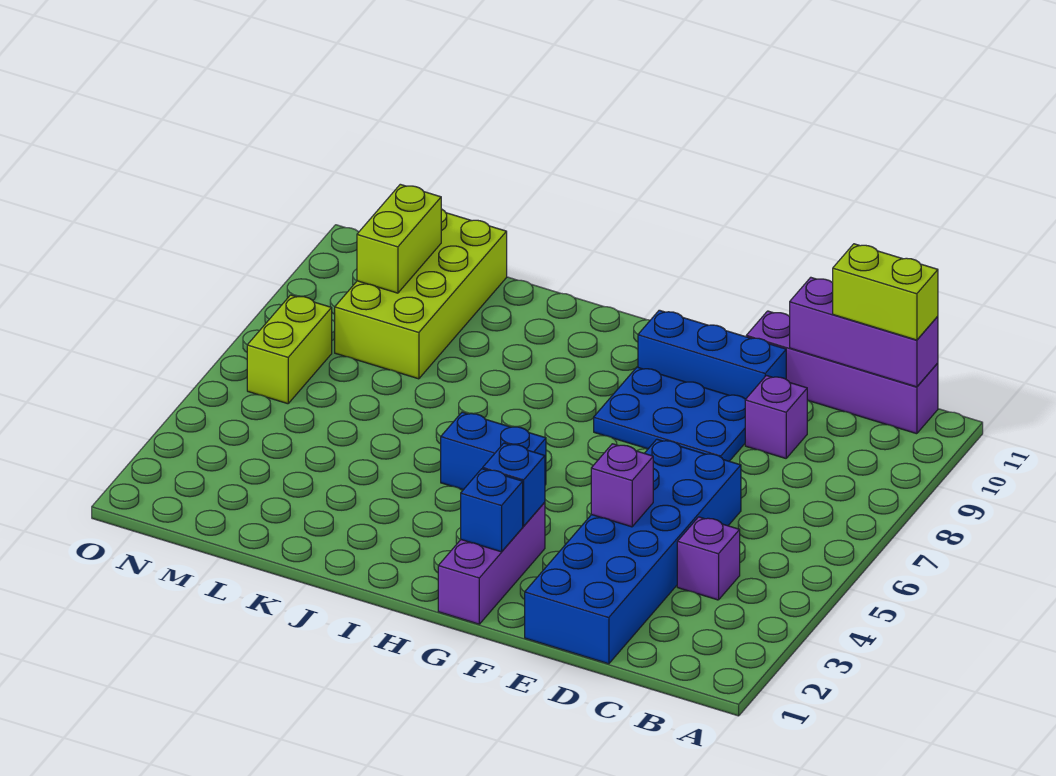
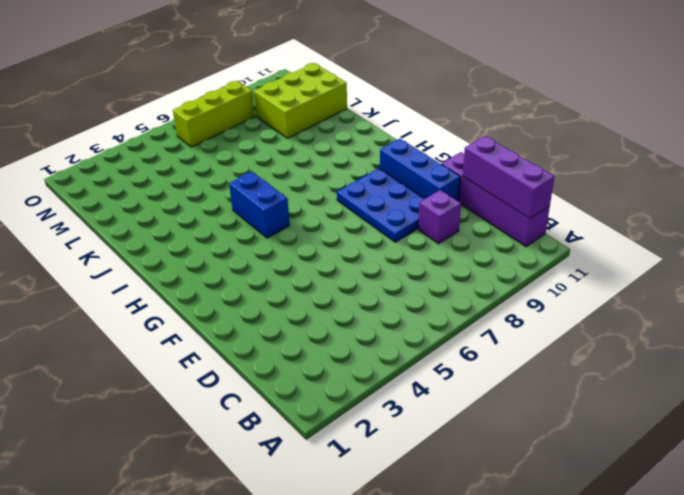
lime brick L9:M11 level 1 -> lime brick L8:M11 level 1
lime brick N6:N8 level 1 -> lime brick N6:N7 level 1
none -> purple brick C4 level 1
none -> blue brick D1:E6 level 1
none -> purple brick G1:G3 level 1

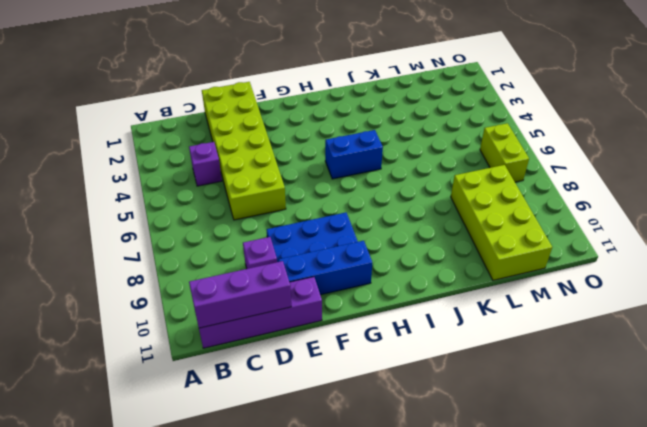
lime brick D1:E6 level 1 -> blue brick D1:E6 level 1
none -> purple brick G1:G3 level 1
none -> purple brick E4 level 2
none -> blue brick G2 level 2

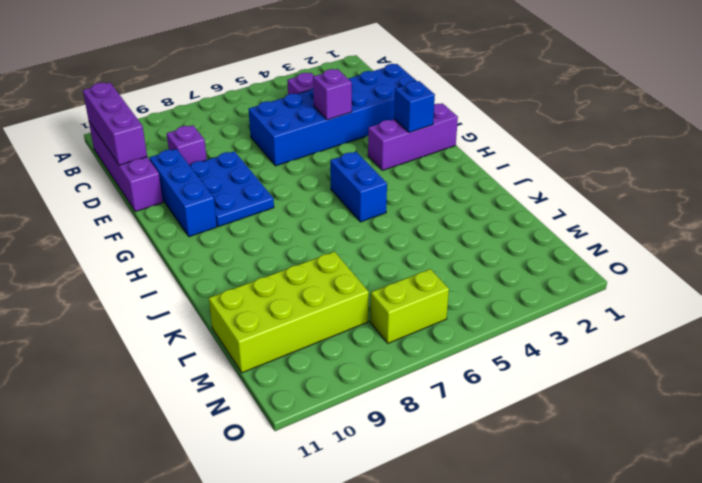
none -> blue brick G3 level 2
none -> lime brick M9:M10 level 2
none -> lime brick B11:C11 level 3

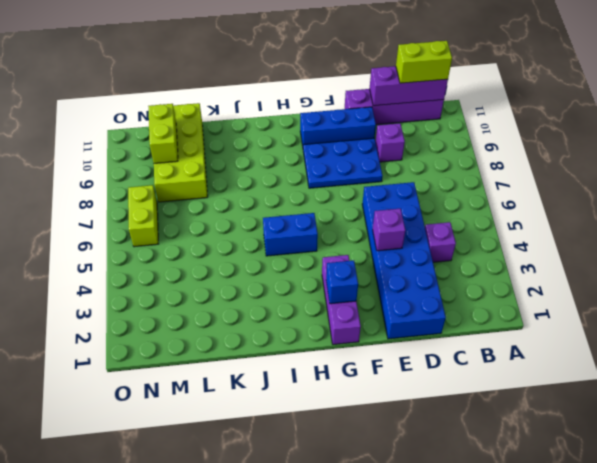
none -> blue brick G3 level 2

